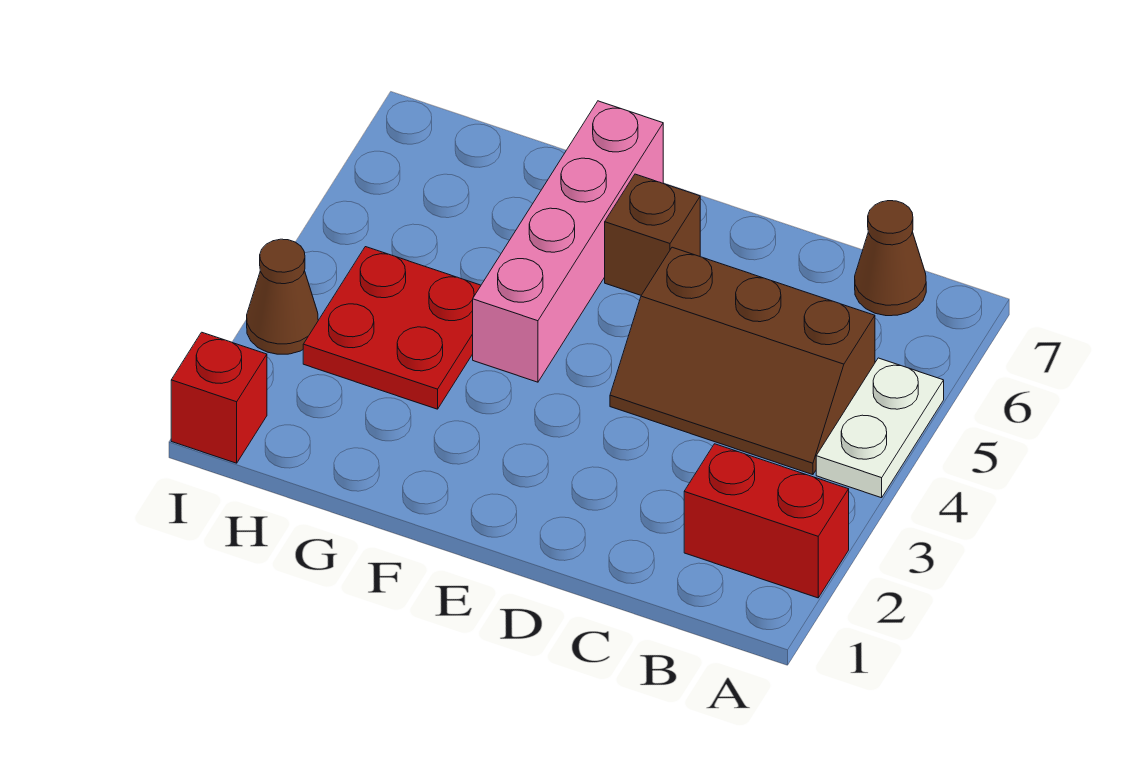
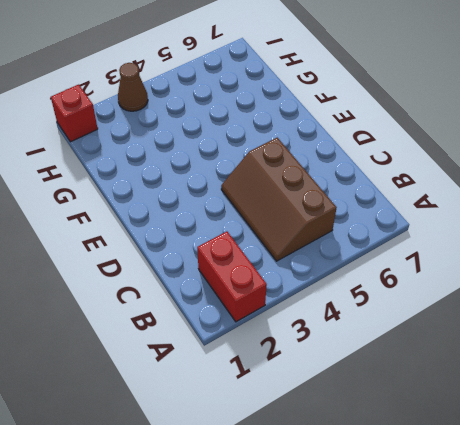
none -> white plate A4:A5 level 1
none -> brown cone B7 level 1

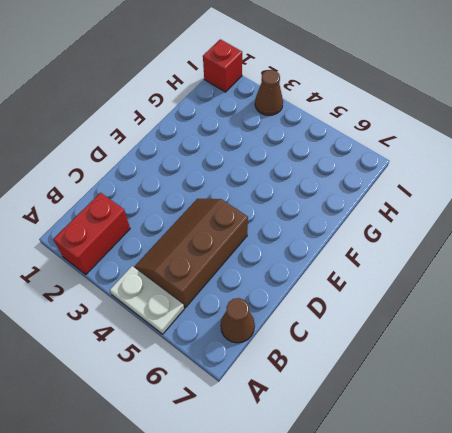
none -> brown brick E6 level 1
none -> pink brick F4:F7 level 1

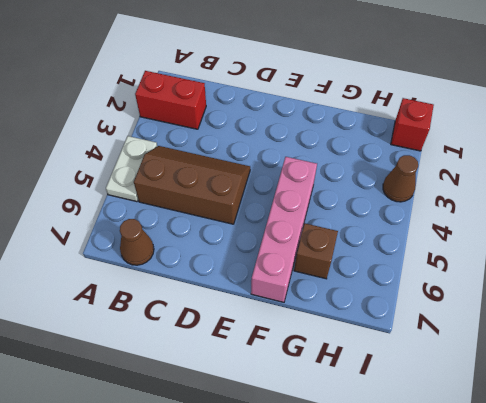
brown brick G6 level 1 -> brown brick E6 level 1
none -> red plate G3:H4 level 1

